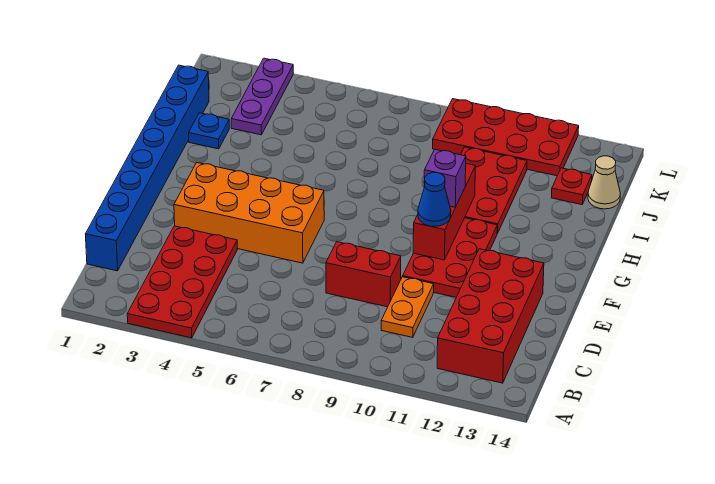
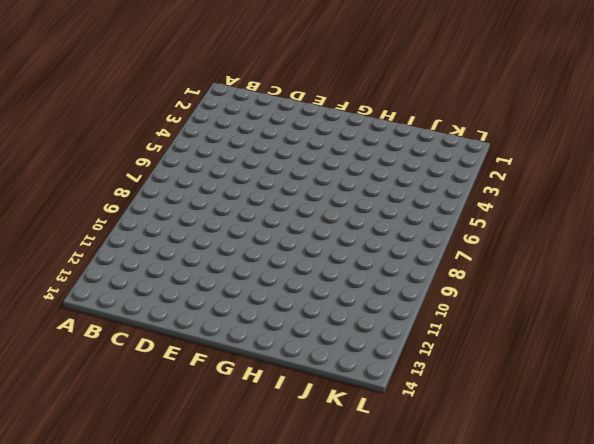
none -> red plate A3:D4 level 1
none -> red brick B12:E13 level 1
none -> blue brick C1:J1 level 1

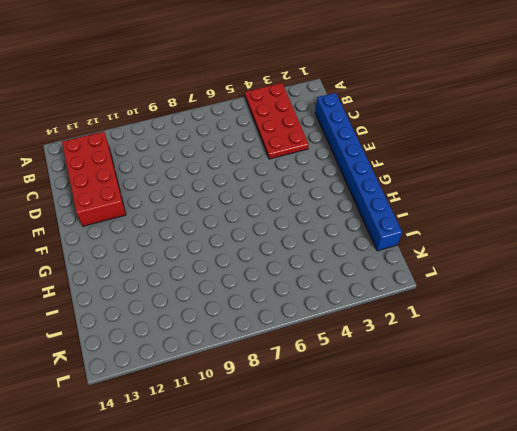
none -> orange plate C10:D10 level 1
none -> red brick D8:D9 level 1
none -> orange brick E3:F6 level 1

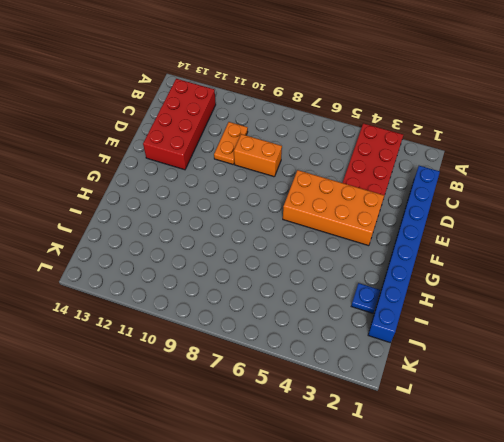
orange brick D8:D9 level 1 -> red brick D8:D9 level 1
none -> red plate E10:G11 level 1
none -> red plate H10:J11 level 1
none -> purple plate J3:L3 level 1

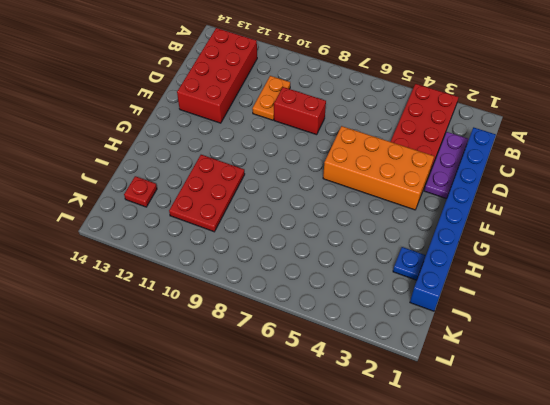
purple plate C2:E2 level 1 -> purple plate J3:L3 level 1
none -> red plate E10:G11 level 1
none -> tan cone J14 level 1
none -> red plate K9:L12 level 1

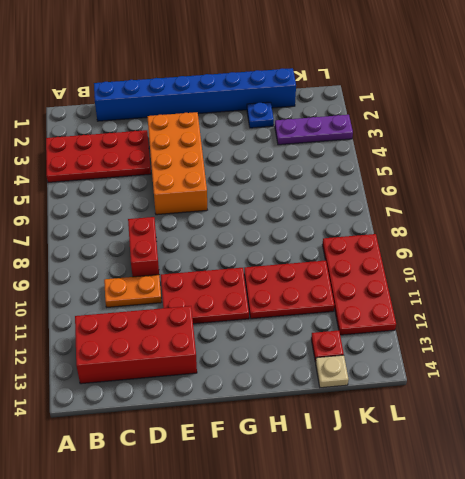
tan plate J14 level 1 -> tan cone J14 level 1
none -> red brick F10:H10 level 2
none -> blue cone F10 level 3
none -> purple brick G10 level 3

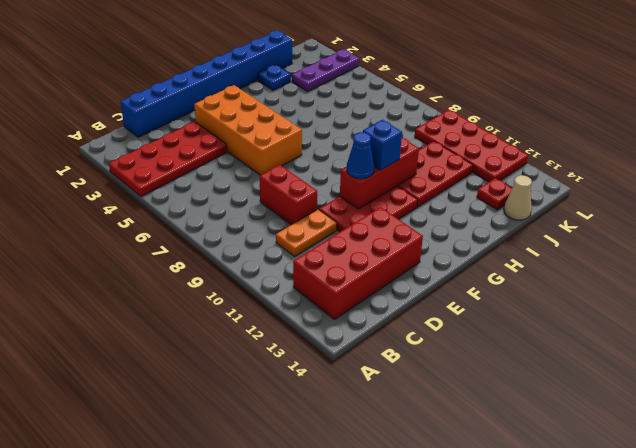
blue brick G10 level 3 -> purple brick G10 level 3

